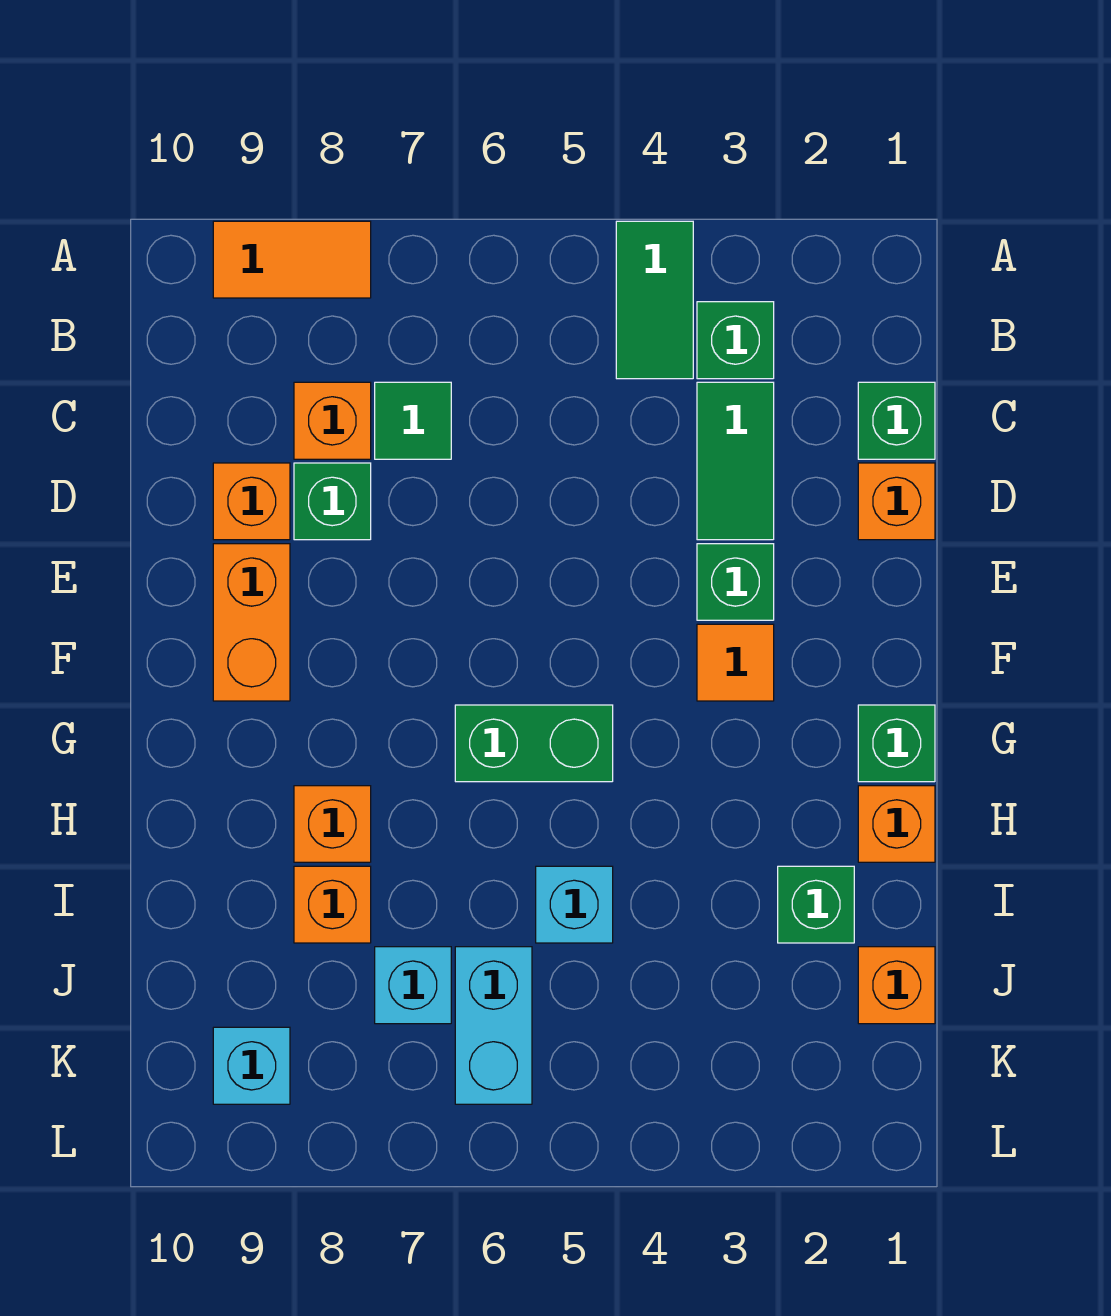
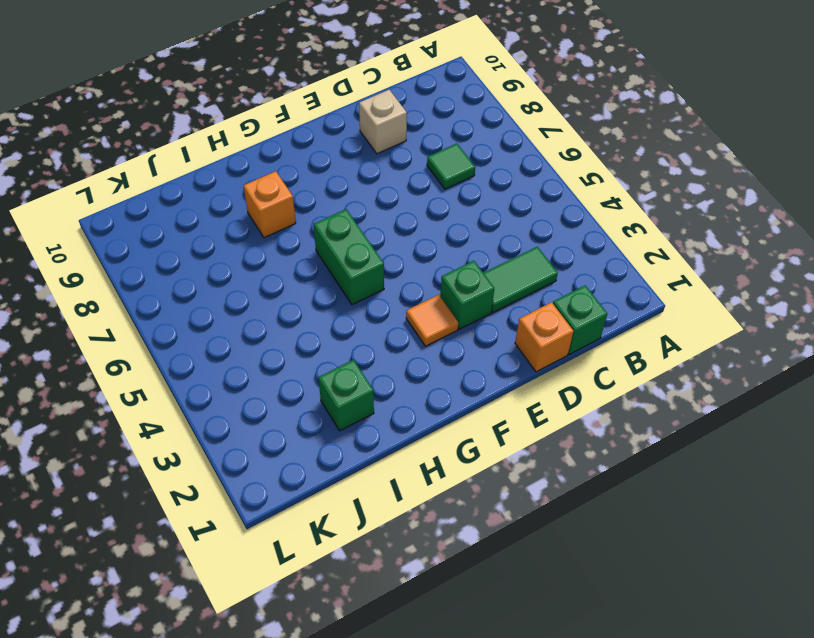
tan brick D9 level 1 -> orange brick D9 level 1
none -> green tile A4:B4 level 1
none -> orange tile A8:A9 level 1
none -> green brick B3 level 1

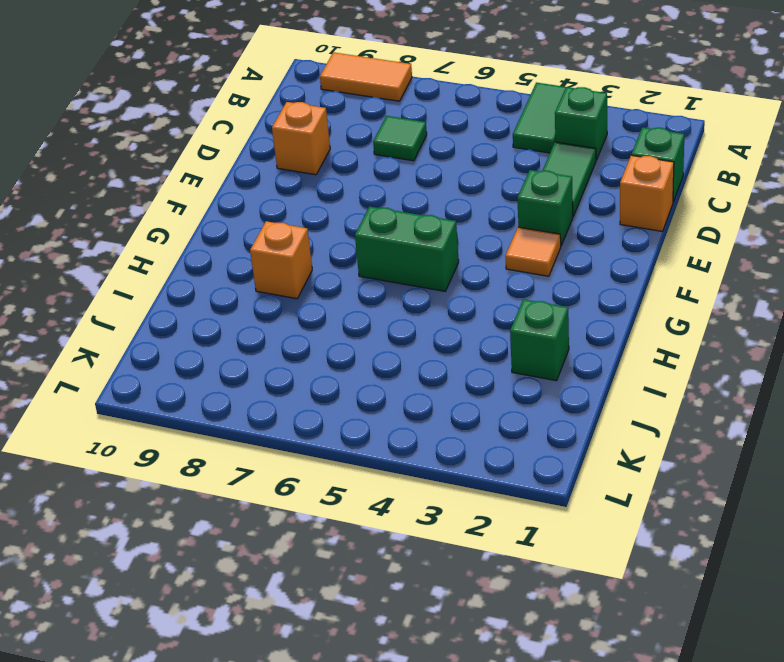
none -> orange brick C8 level 1
none -> green brick D8 level 1
none -> orange brick E9:F9 level 1

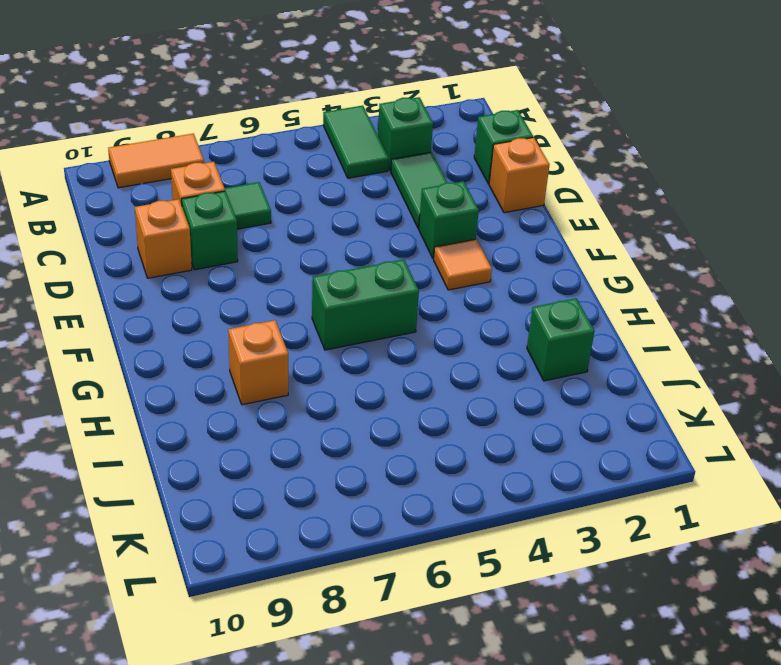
none -> orange brick E9:F9 level 1
none -> green brick G1 level 1
none -> orange brick H1 level 1

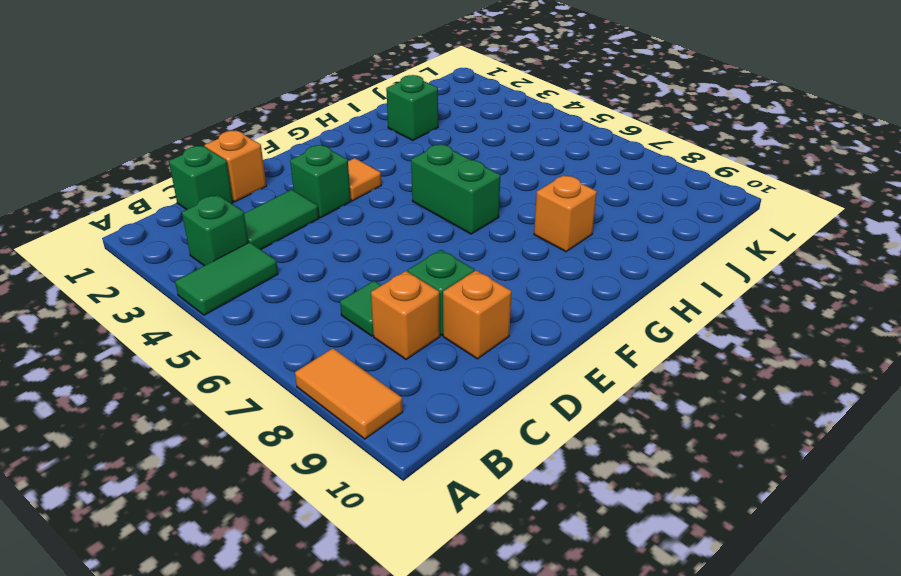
none -> orange brick E9:F9 level 1
none -> green brick G1 level 1
none -> orange brick H1 level 1

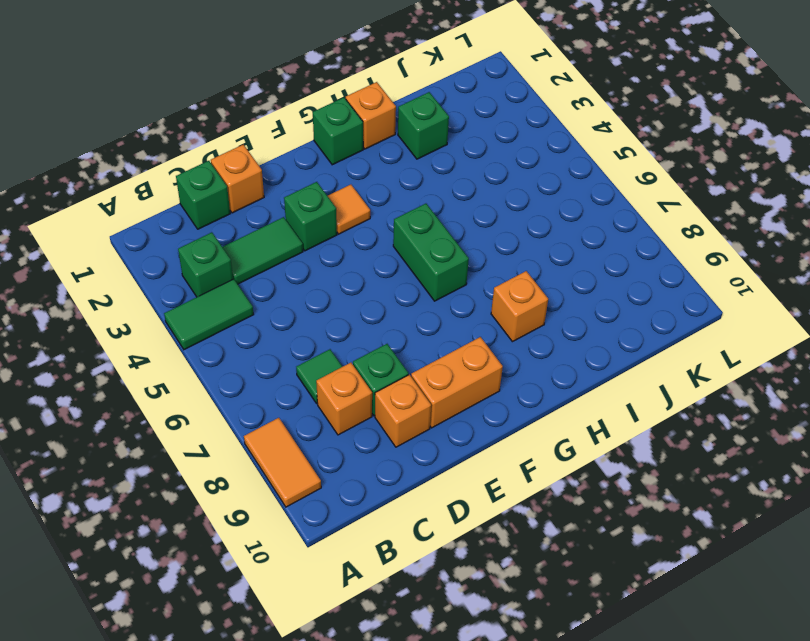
none -> cyan brick I5 level 1
none -> orange brick I8 level 1
none -> orange brick J1 level 1

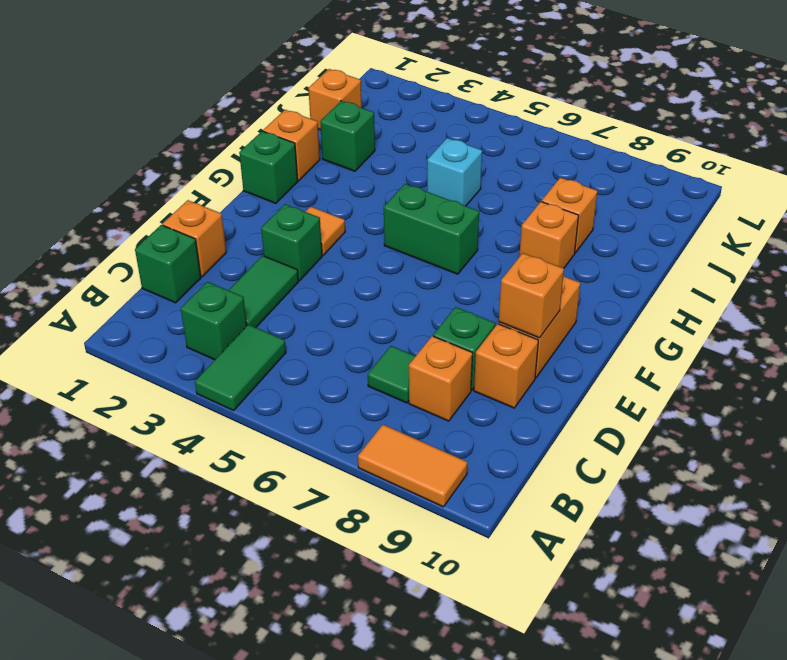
orange brick E9 level 2 -> none
none -> cyan brick J6:K6 level 1
none -> cyan brick J7 level 1
none -> cyan brick K9 level 1

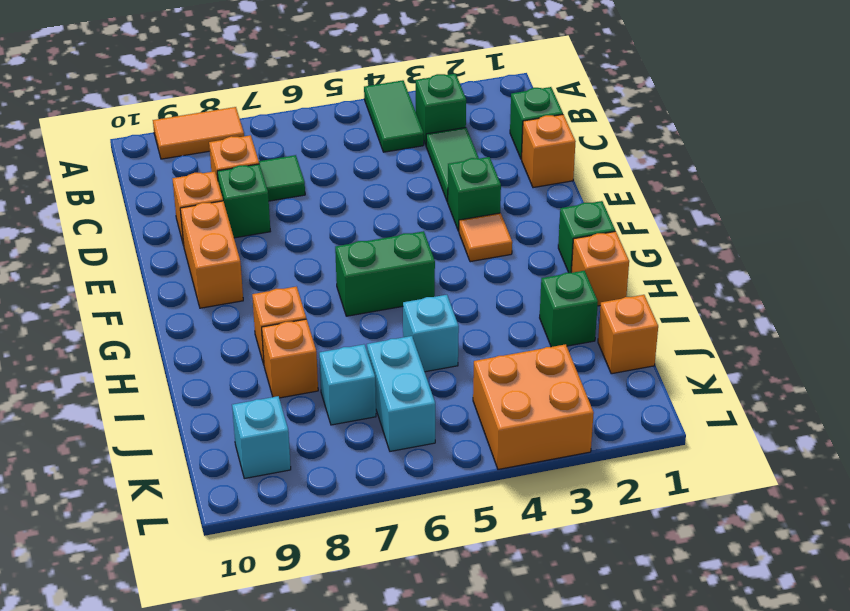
orange brick K3:L4 level 1 -> none

